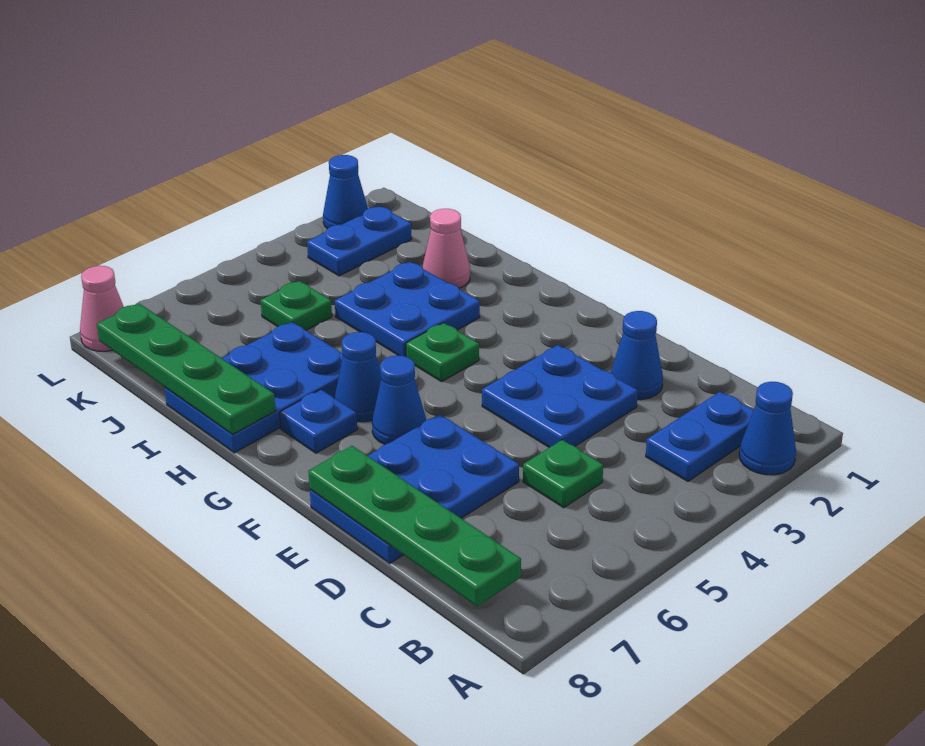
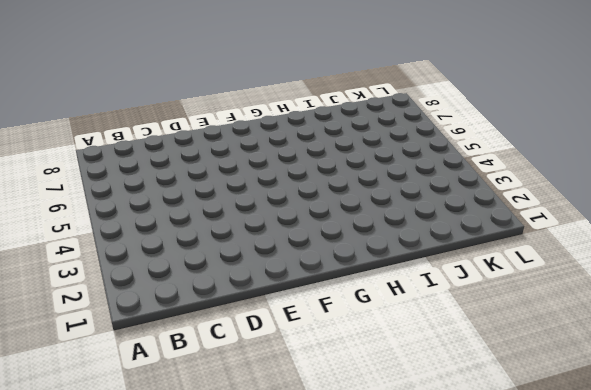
none -> blue cone A2 level 1
none -> blue plate B2:B3 level 1
none -> green plate C5 level 1

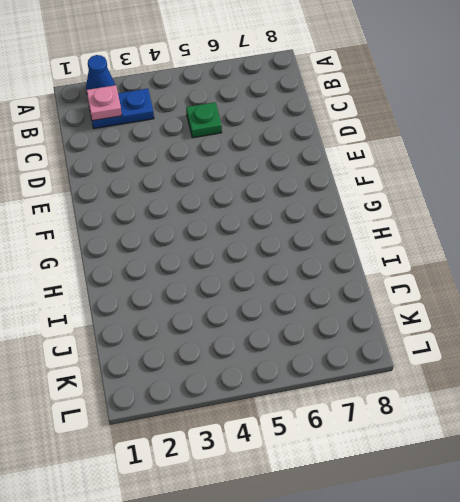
pink plate B2 level 2 -> none
none -> blue cone D2 level 1
none -> blue plate D3:E4 level 1
none -> blue plate D6:E8 level 1

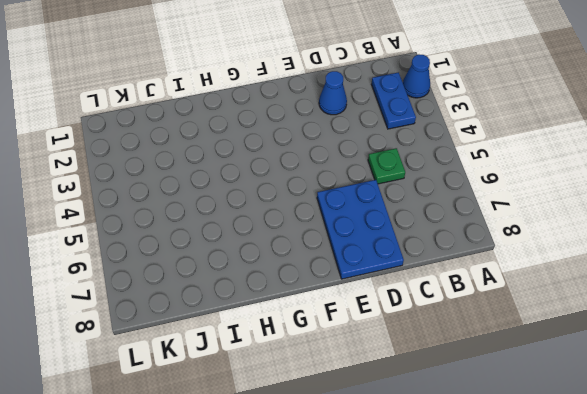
none -> blue plate D3:E4 level 1
none -> blue cone F6 level 1
none -> green plate G4 level 1

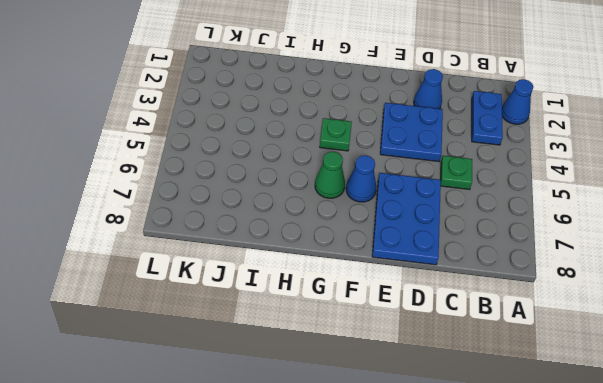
green cone G6 level 1 -> blue cone G6 level 1
none -> blue plate G7 level 1
none -> blue plate H3:I4 level 1
none -> blue plate H6:I8 level 1

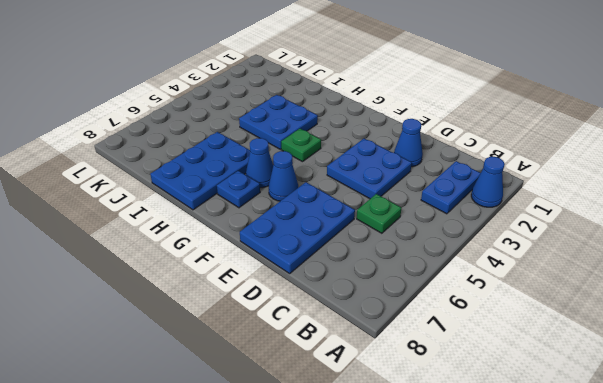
none -> pink cone I2 level 1
none -> green plate J5 level 1
none -> blue plate K2:K3 level 1

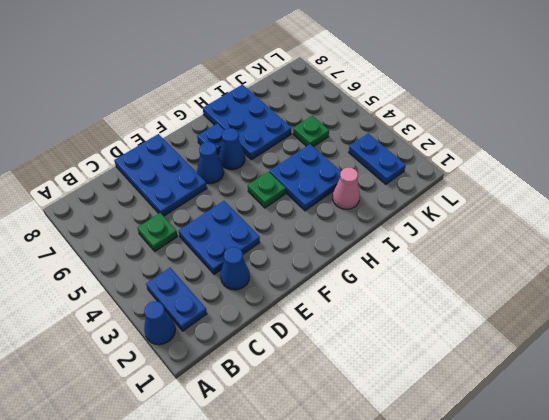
none -> blue cone L2 level 1
none -> pink cone L8 level 1
none -> green plate B8:E8 level 2

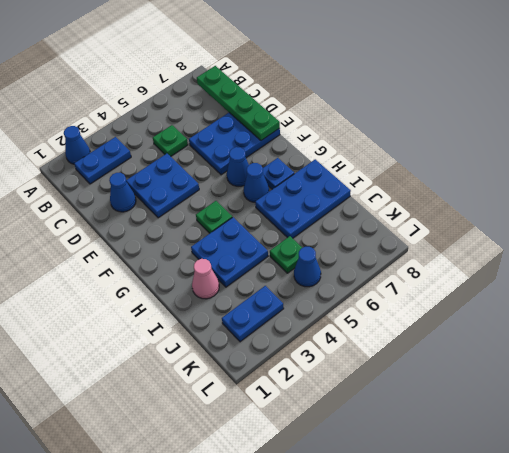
blue cone K5 level 1 -> blue cone L2 level 1
none -> pink cone L8 level 1
none -> green plate H8:K8 level 2

